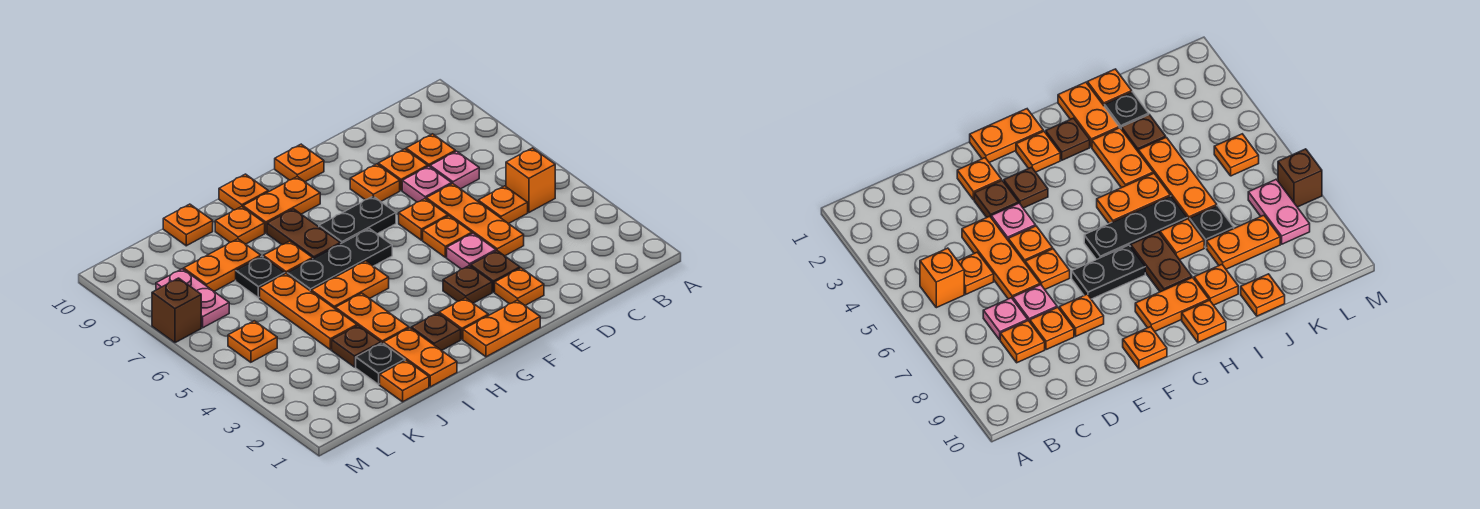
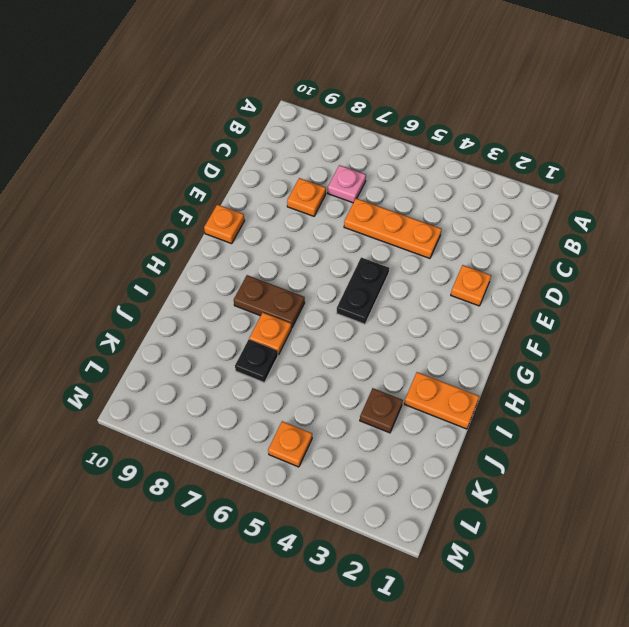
black plate F5:G5 level 1 -> black plate F7:G7 level 1
none -> orange brick B5 level 1
none -> orange plate C5 level 1
none -> orange plate C8 level 1
none -> pink plate D7 level 1

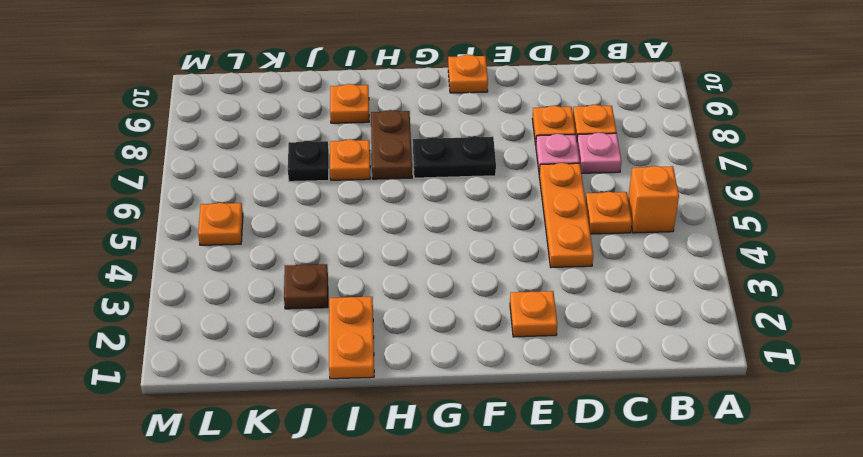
none -> brown plate E3 level 1
none -> pink plate E4 level 1
none -> orange plate E5 level 1
none -> orange plate E6 level 1

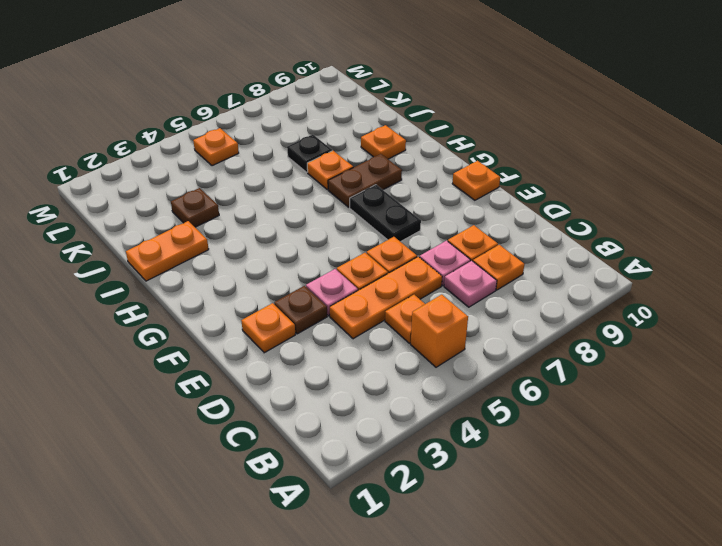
none -> orange plate E8 level 1
none -> orange plate F1:G1 level 1
none -> brown plate F3 level 1
none -> orange plate G2 level 1

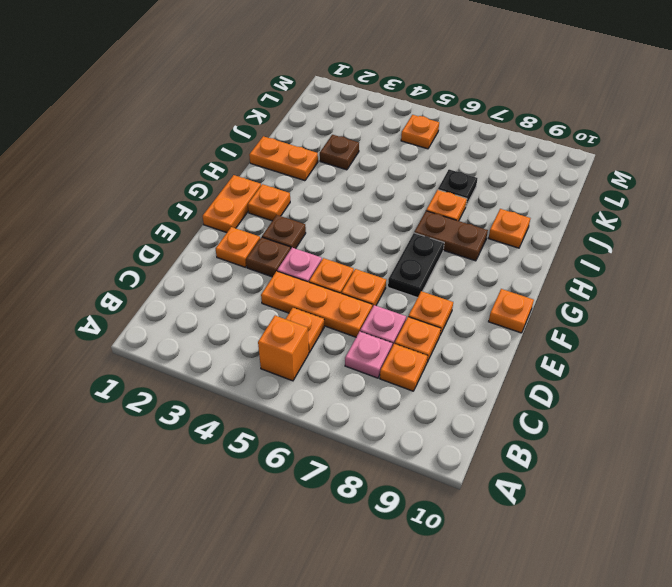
none -> black plate G6:I6 level 1
none -> orange plate G9:H9 level 1
none -> brown plate H2 level 1
none -> orange plate H5:I5 level 1

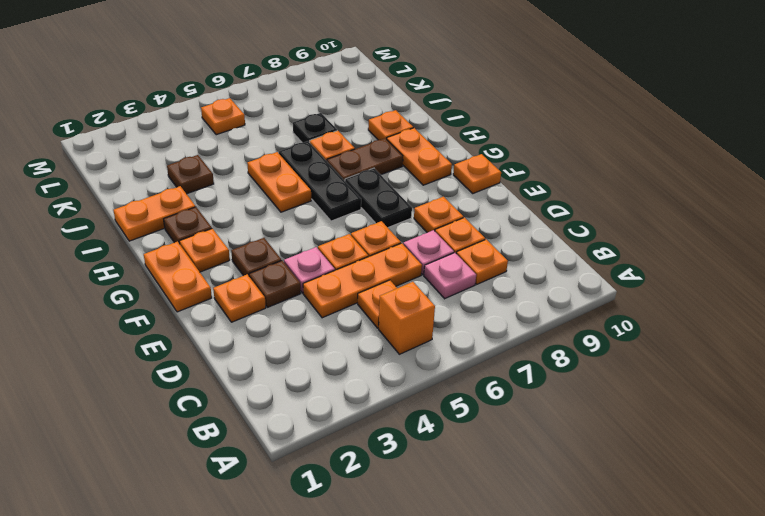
none -> orange plate H10 level 1
none -> orange plate I3:I4 level 1
none -> orange plate J1 level 1
none -> black plate J2 level 1

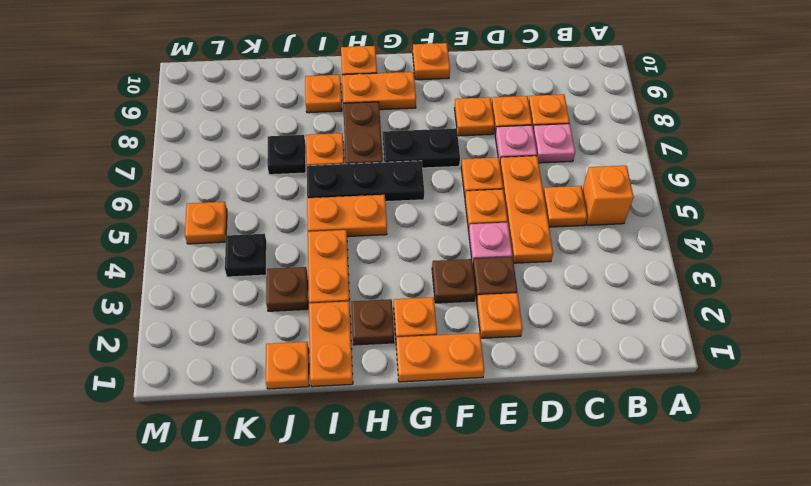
black plate K4 level 1 -> black plate J2 level 1
none -> orange plate J4:J6 level 1
none -> orange plate J8:K8 level 1
none -> orange plate J10 level 1
none -> pink plate L7:L8 level 1

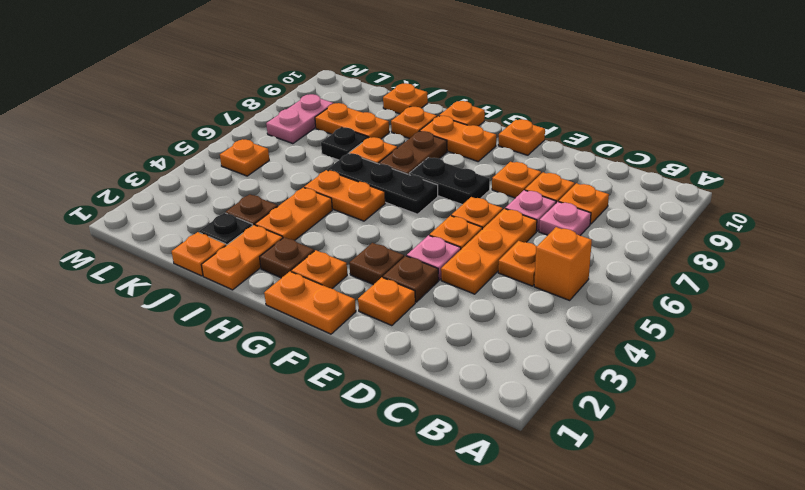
none -> orange plate J4:J6 level 1
none -> brown brick M7 level 1

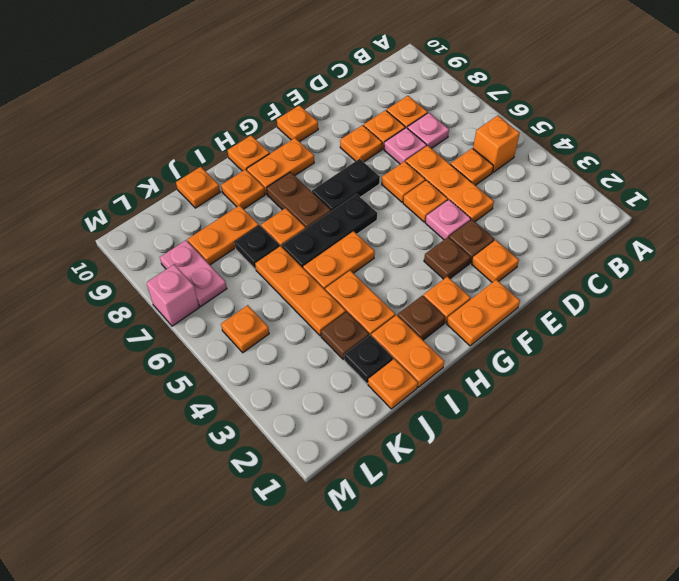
pink brick M7 level 1 -> brown brick M7 level 1

